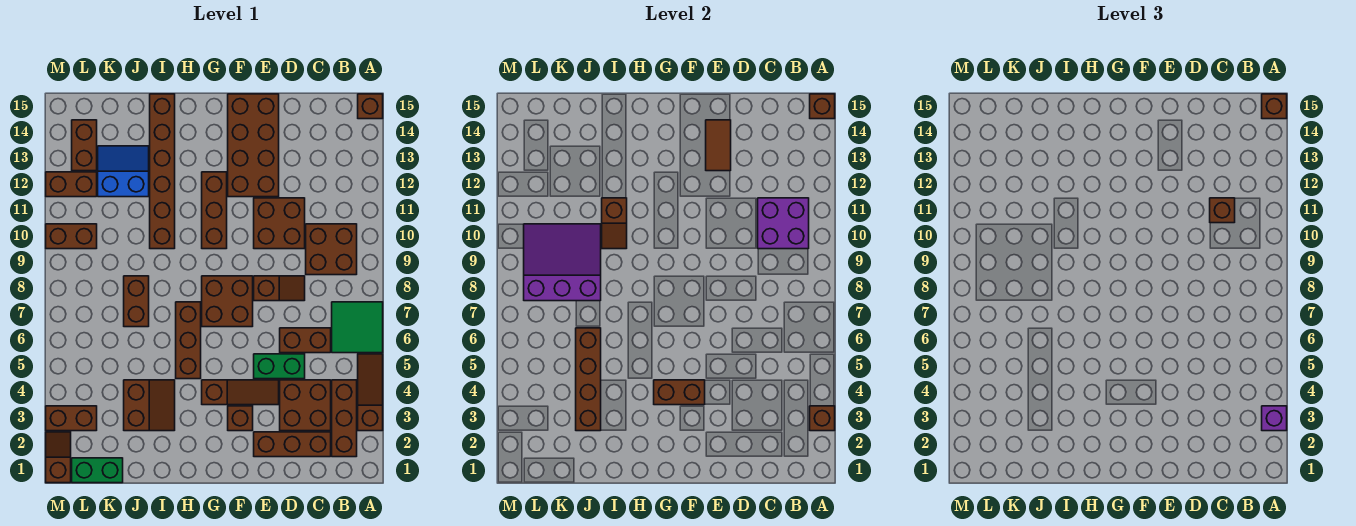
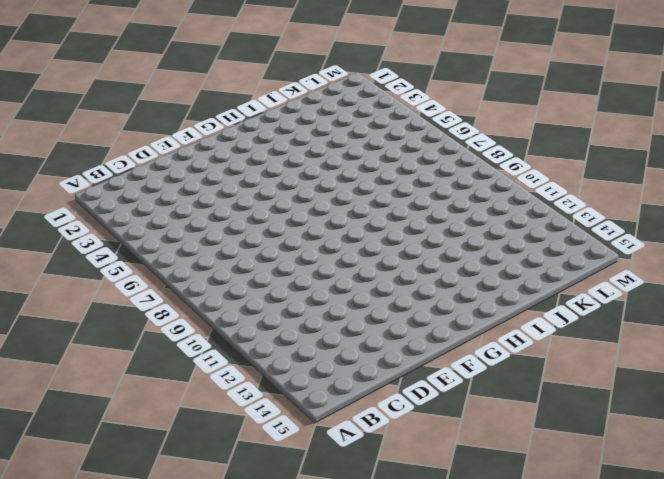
none -> brown slope A3:A5 level 1 top 3
none -> green tile A6:B7 level 1
none -> brown brick A15 level 1
none -> brown brick B2:B4 level 1

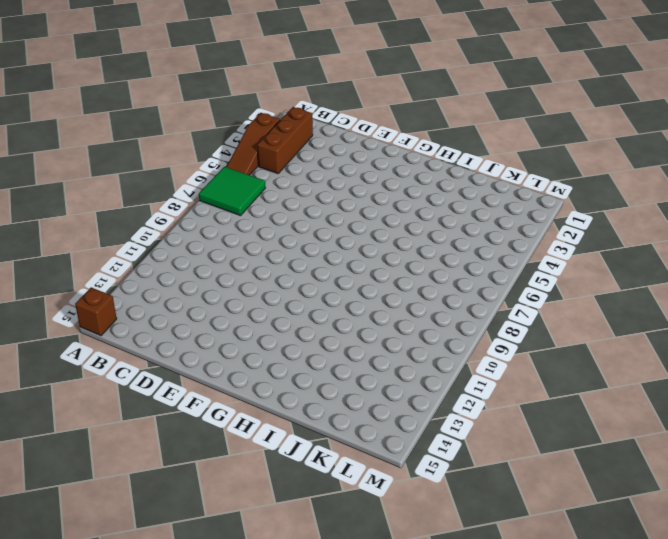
none -> brown brick B9:C10 level 1
none -> brown brick C2:E2 level 1
none -> brown brick C3:D4 level 1
none -> brown brick C6:D6 level 1

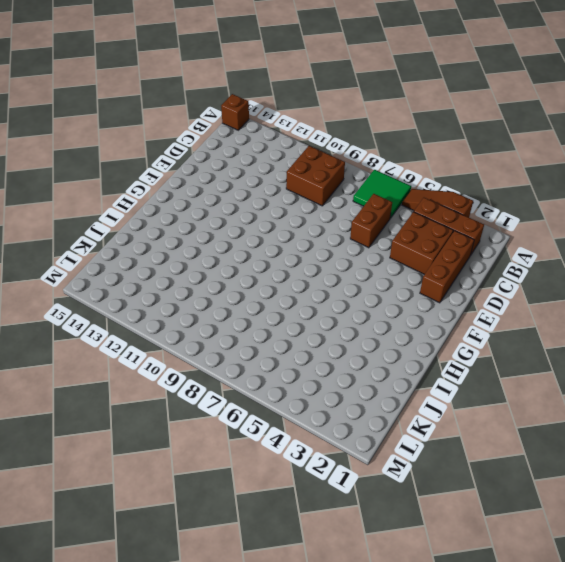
none -> green brick D5:E5 level 1
none -> brown slope D8:E8 level 1 top E
none -> brown brick D10:E11 level 1
none -> brown slope E4:G4 level 1 top G

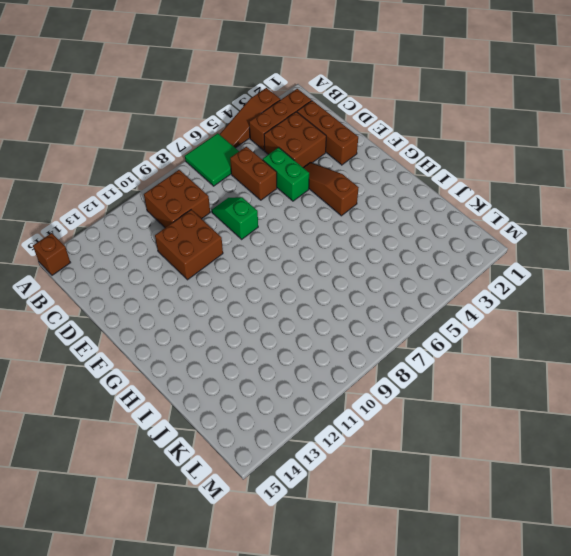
green slope D8:E8 level 1 top E -> brown slope D8:E8 level 1 top E
none -> brown brick E12:F15 level 1
none -> brown brick F3 level 1
none -> brown brick F7:G8 level 1
none -> brown brick G10:G12 level 1

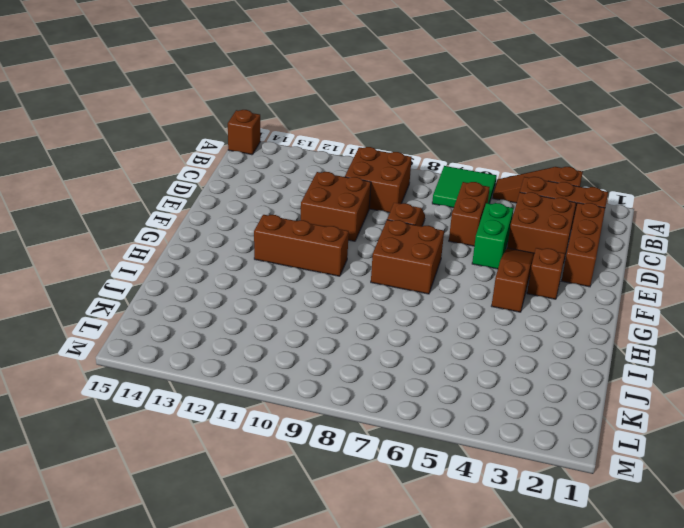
none -> brown brick E12:F15 level 1
none -> brown brick H5:H7 level 1
none -> brown slope I3:J4 level 1 top J
none -> brown brick I10:I15 level 1

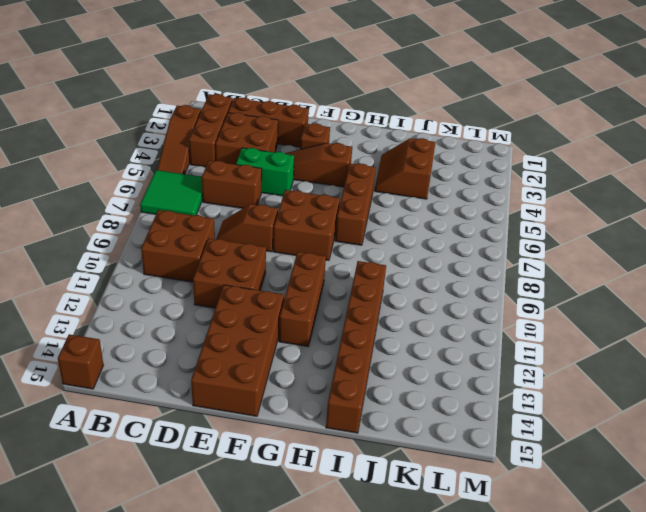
none -> brown brick J7:J8 level 1
none -> blue slope J12:K13 level 1 top 12
none -> green brick K1:L1 level 1
none -> brown brick L3:M3 level 1

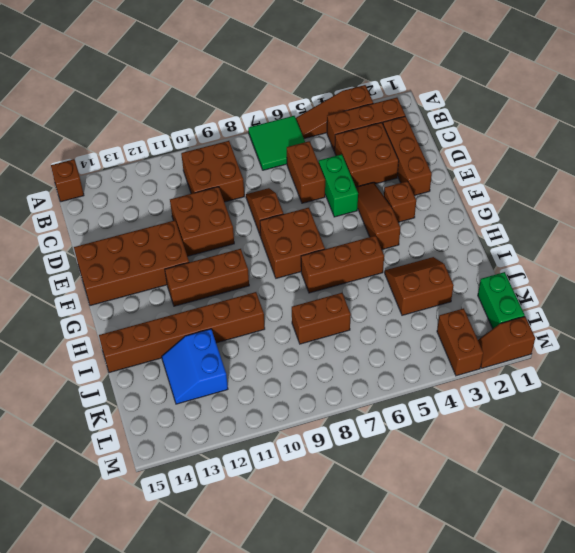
none -> brown brick L10:M10 level 1
none -> brown brick L12:M12 level 1
none -> brown brick L13:L14 level 1
none -> brown brick A3 level 2

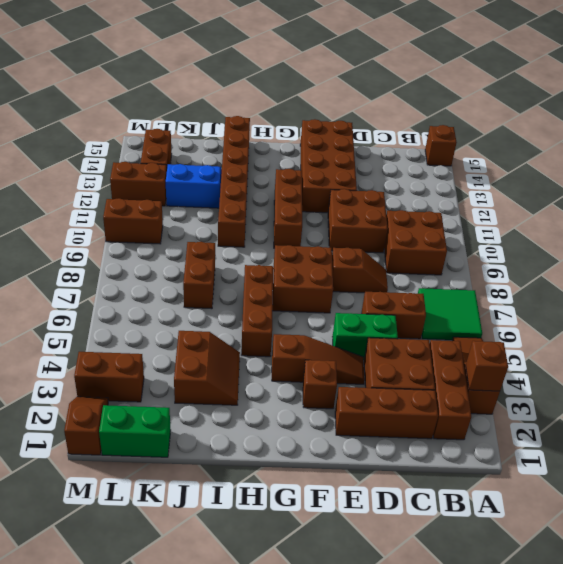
none -> brown brick A15 level 2
none -> purple brick B10:C11 level 2
none -> brown tile E13:E14 level 2
none -> brown brick F4:G4 level 2

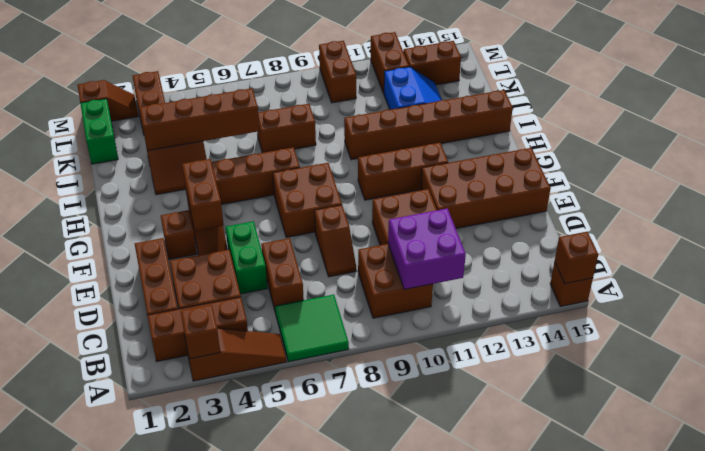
none -> brown tile E13:E14 level 2
none -> brown slope I10:I11 level 2 top 11
none -> purple slope J8:L10 level 2 top 8
none -> purple brick A3 level 3

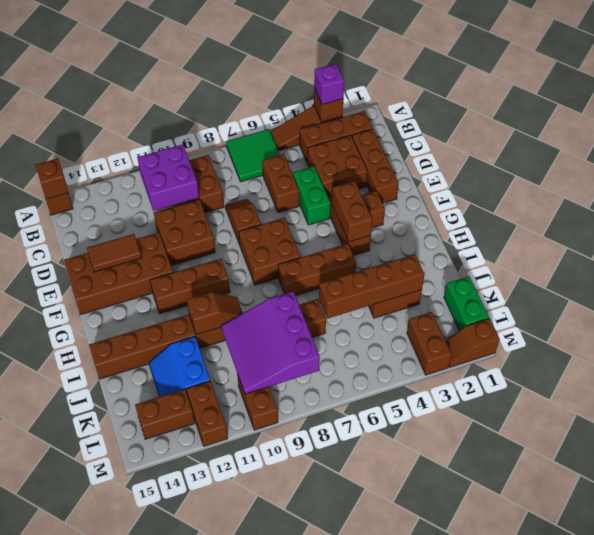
none -> brown brick A15 level 3
none -> brown brick C11 level 3

